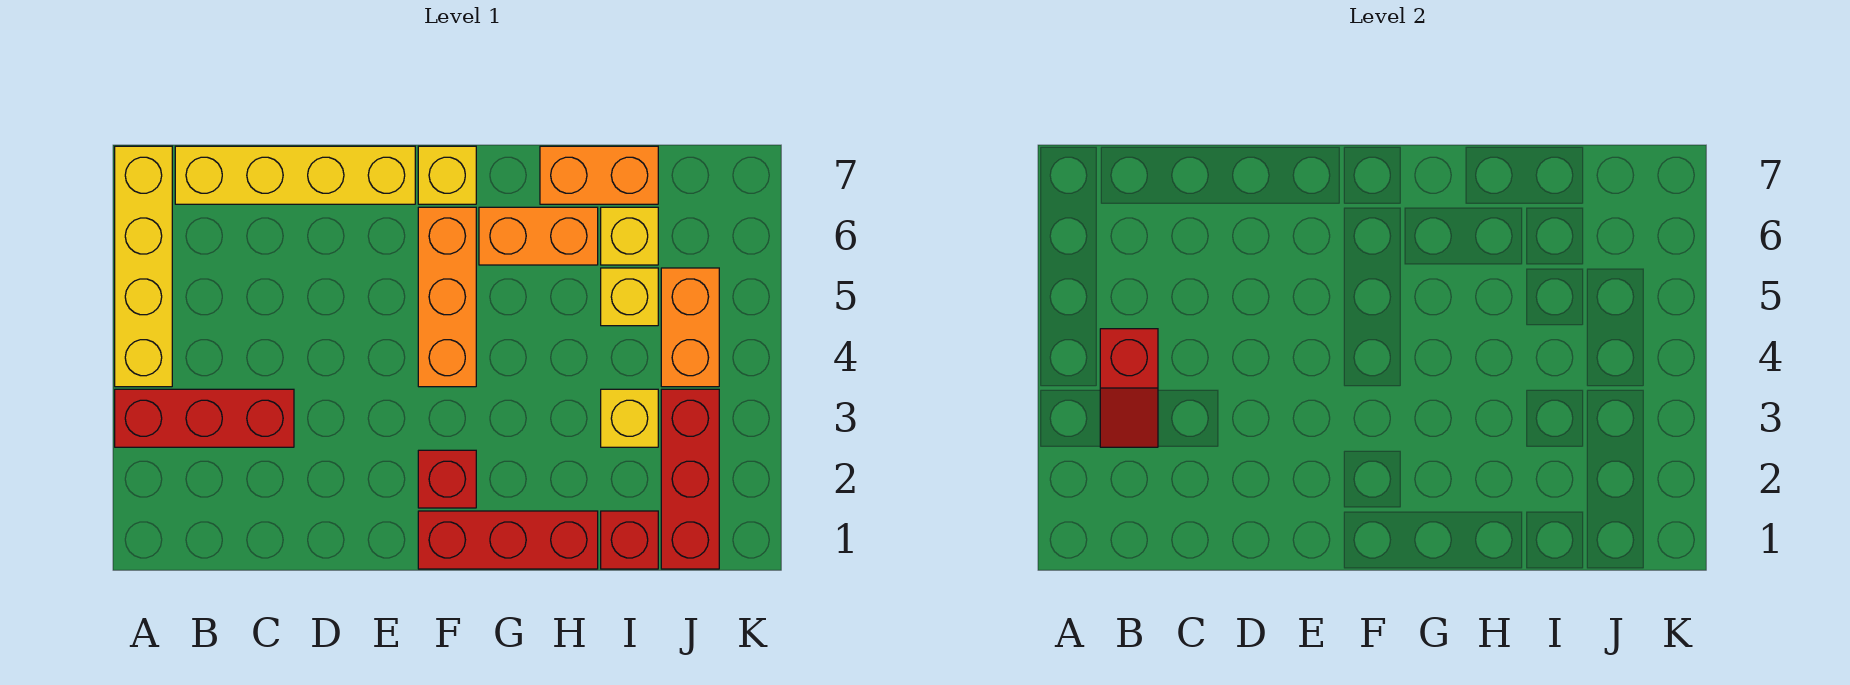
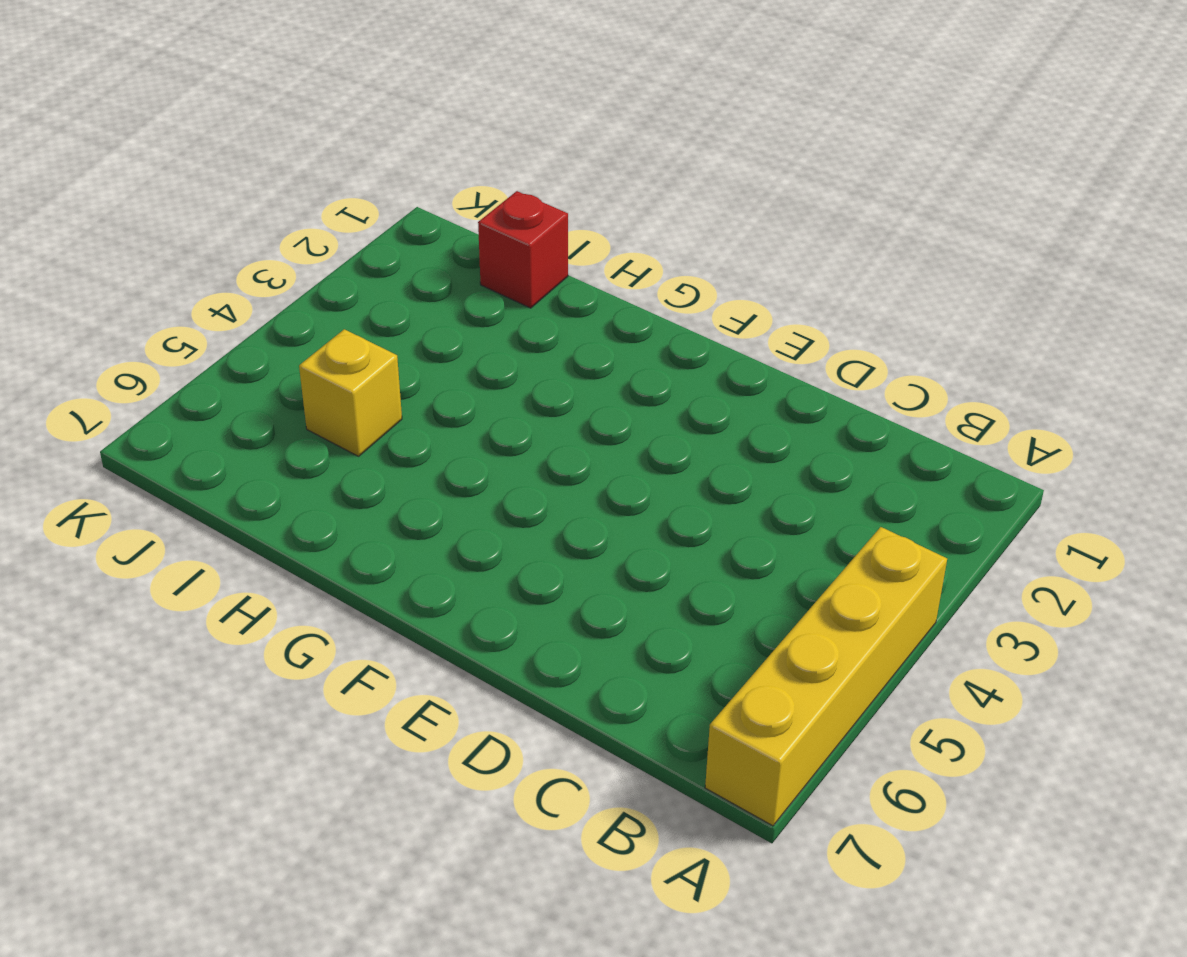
none -> red brick A3:C3 level 1
none -> yellow brick B7:E7 level 1
none -> red brick F1:H1 level 1

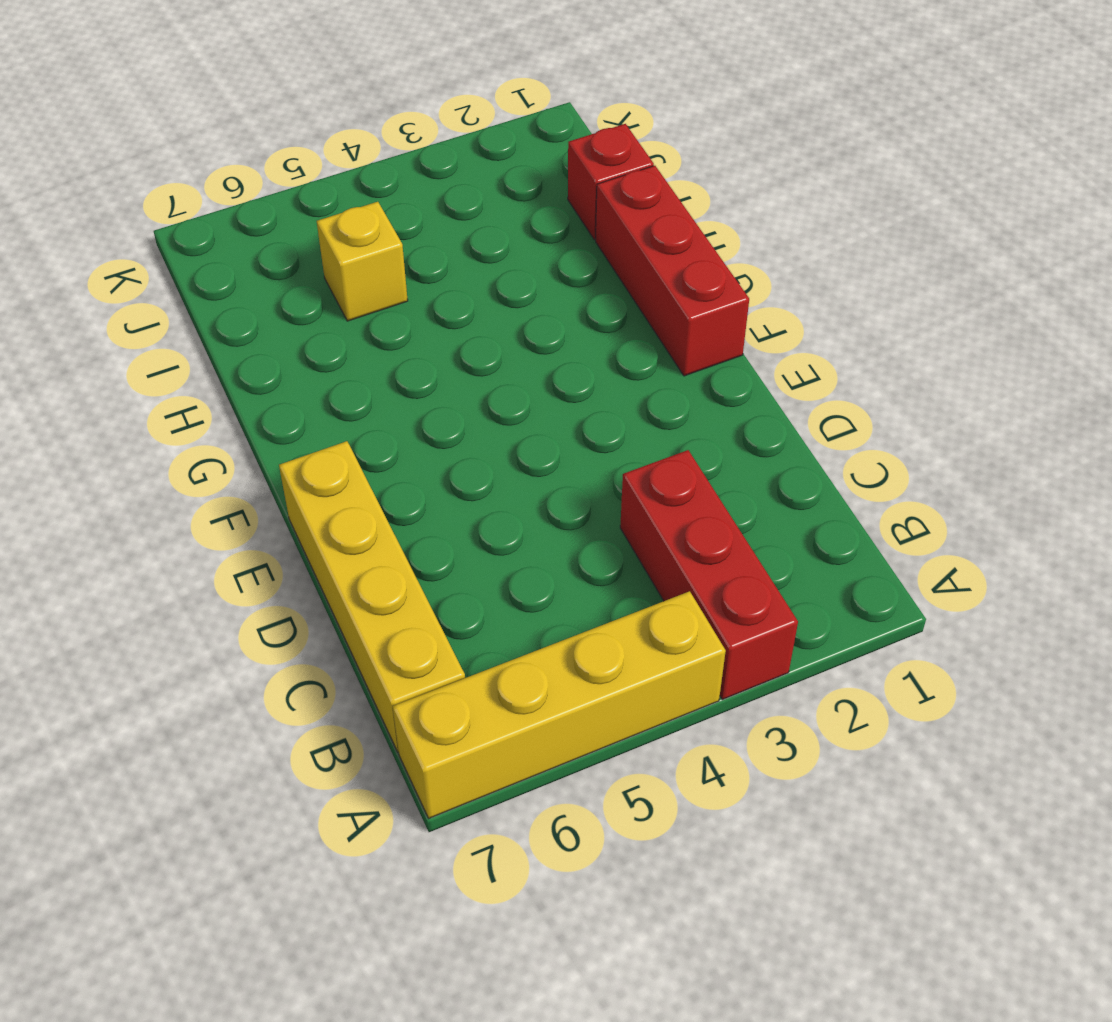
none -> red brick F2 level 1
none -> orange brick F4:F6 level 1
none -> yellow brick F7 level 1

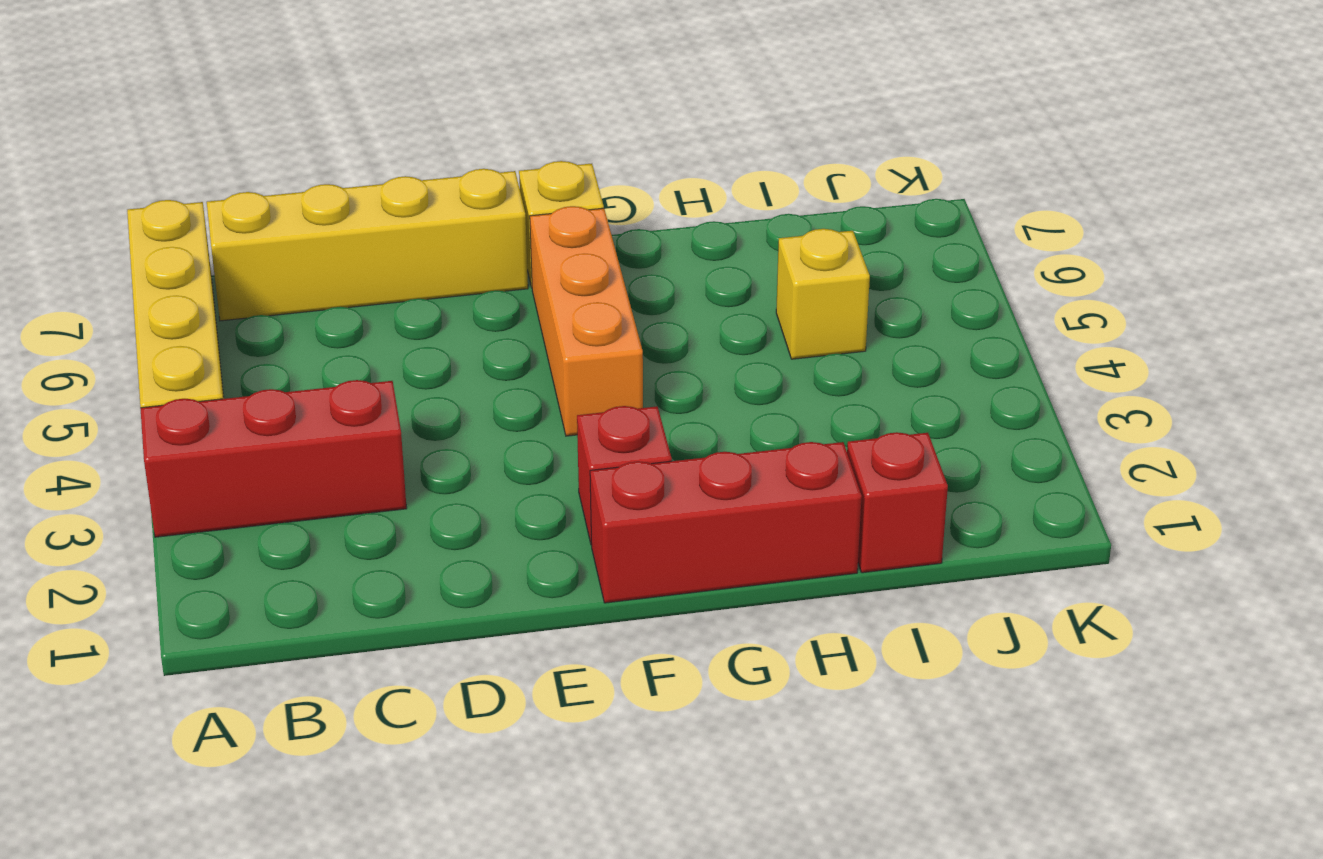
none -> orange brick G6:H6 level 1
none -> orange brick H7:I7 level 1
none -> yellow brick I3 level 1

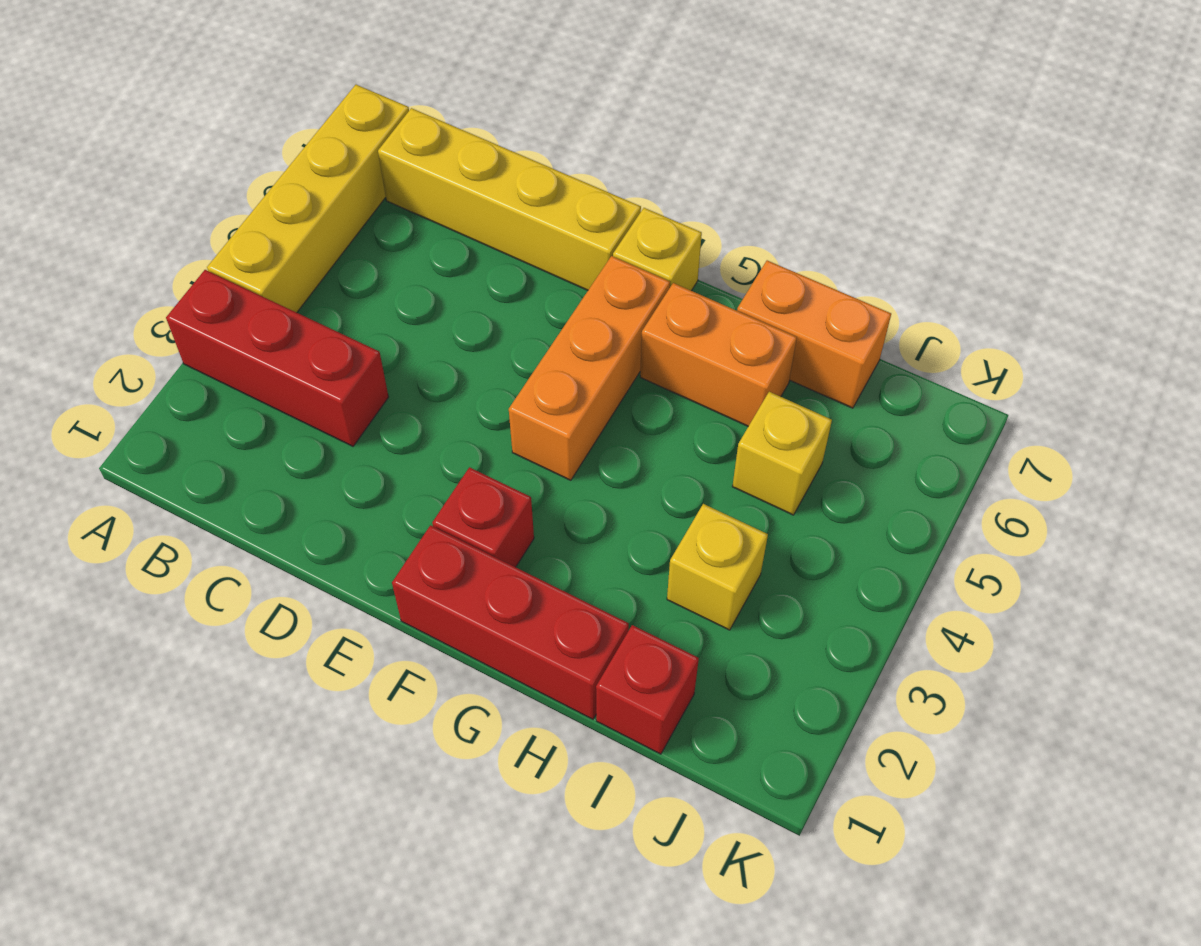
none -> yellow brick I6 level 1
none -> red brick J1:J3 level 1
none -> orange brick J4:J5 level 1

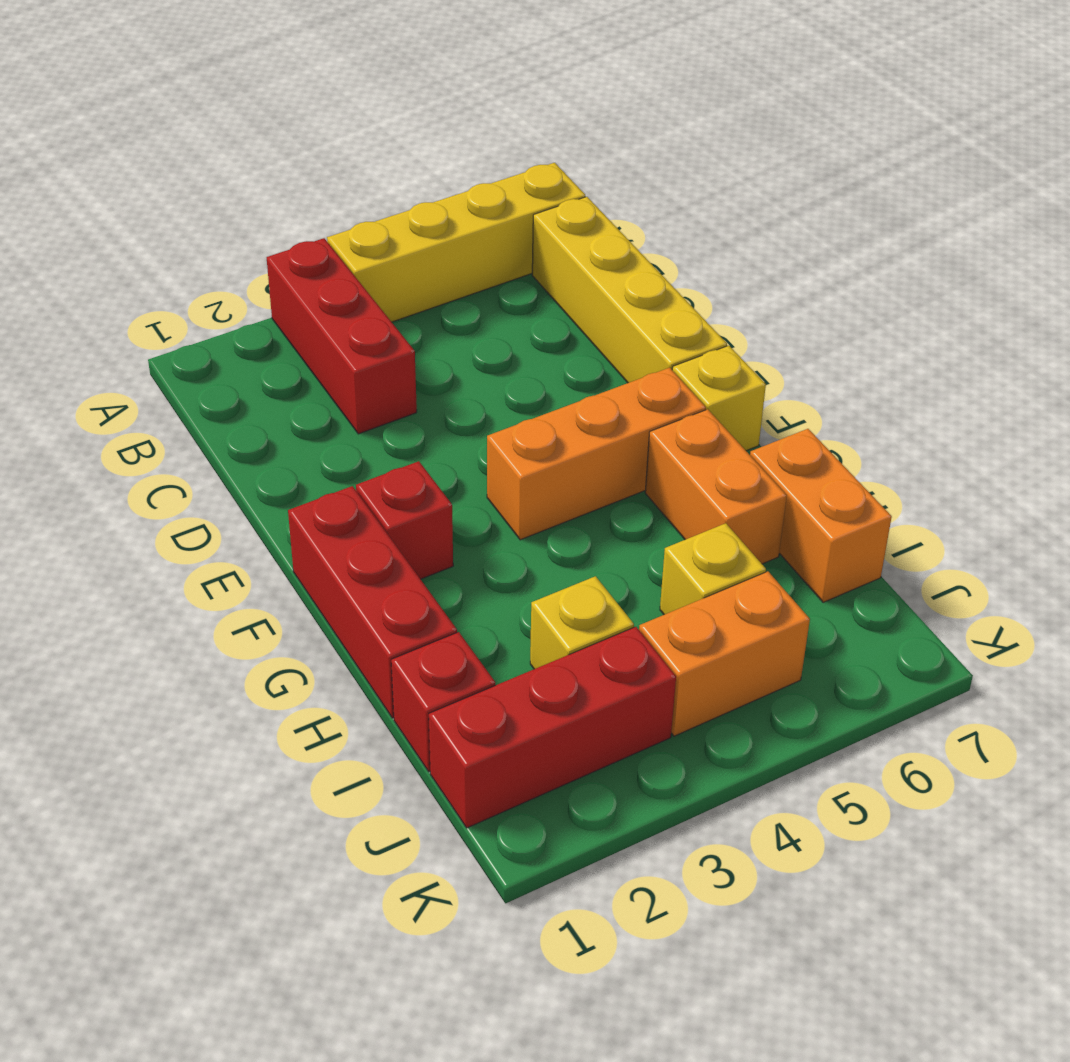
none -> yellow brick I6 level 1
none -> red slope B3:B4 level 2 top 4

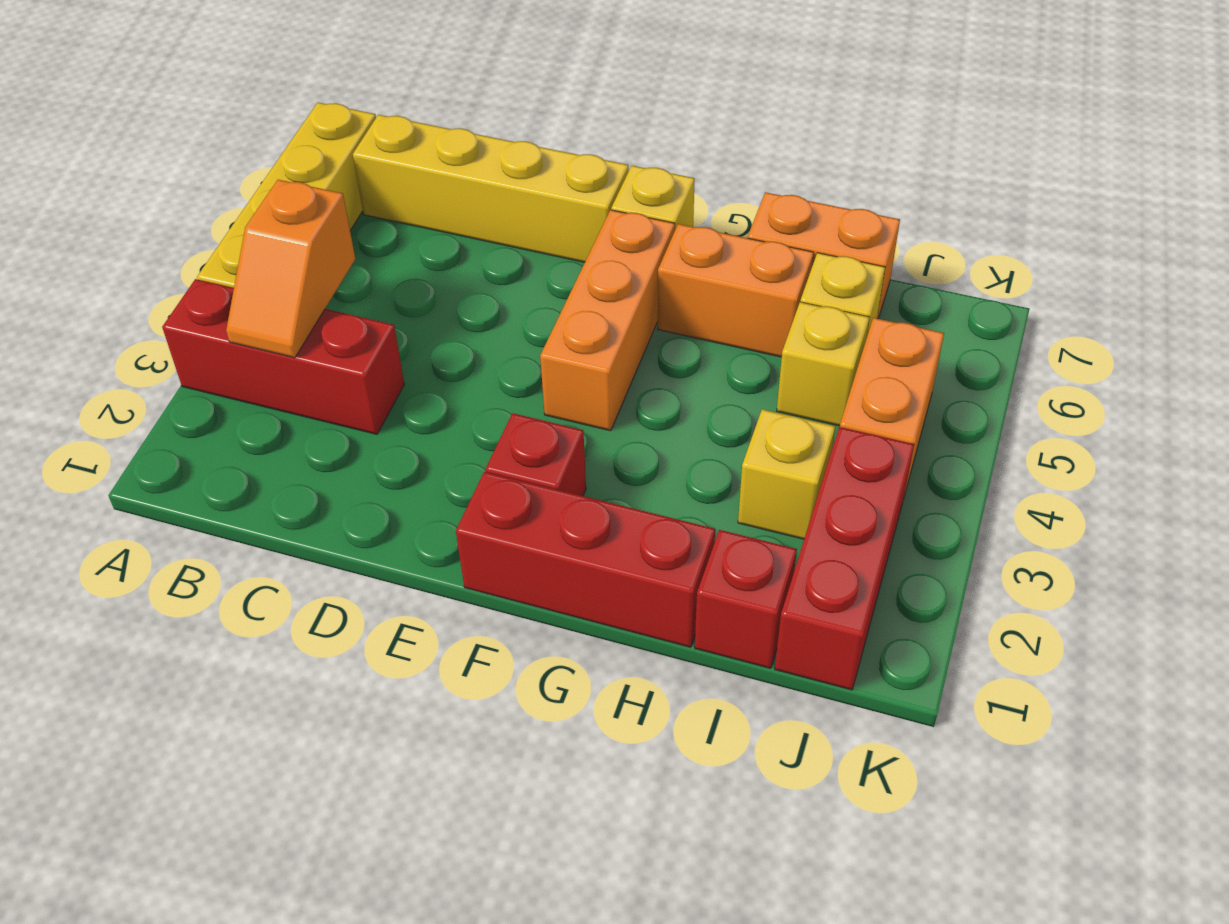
orange slope B3:B4 level 2 top 4 -> red slope B3:B4 level 2 top 4

